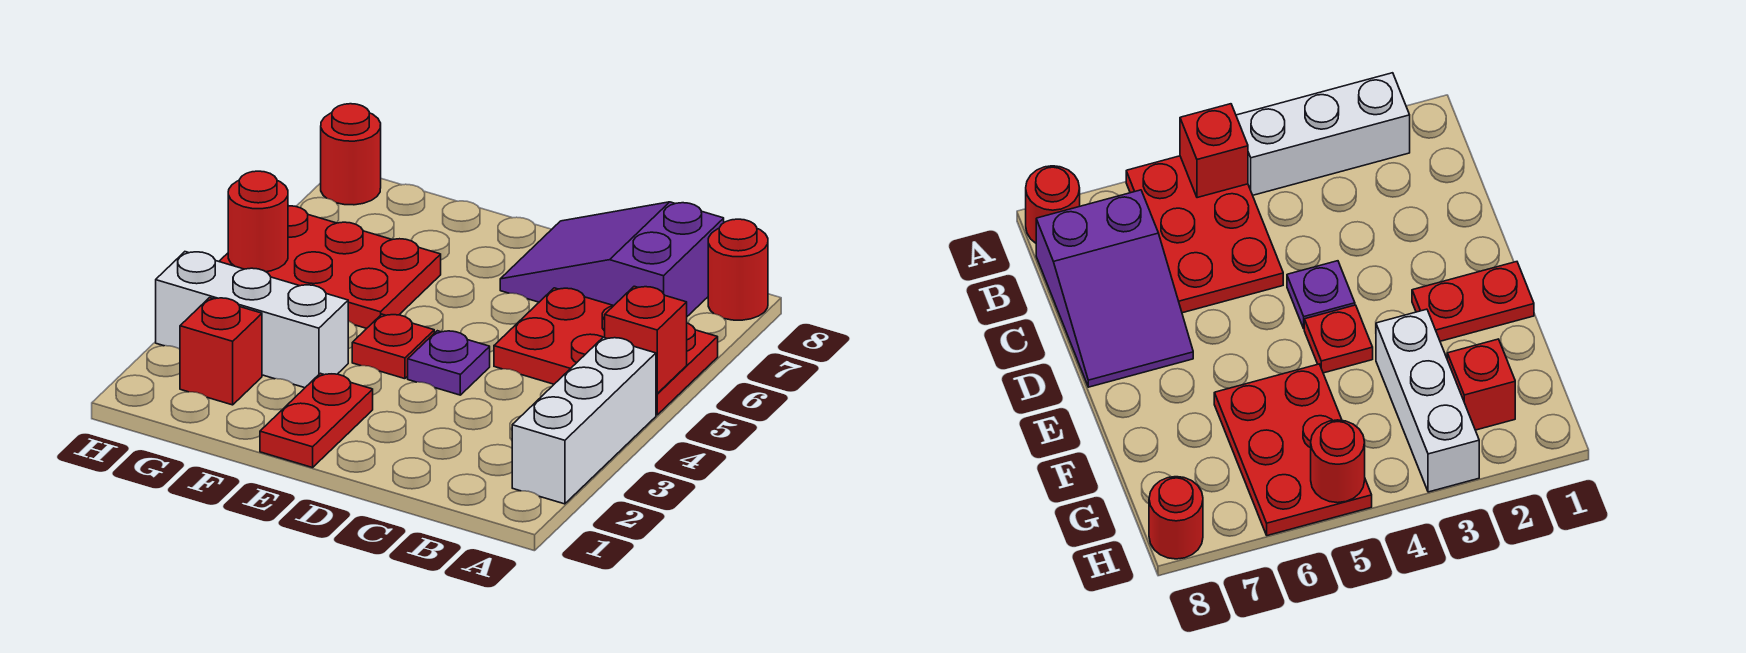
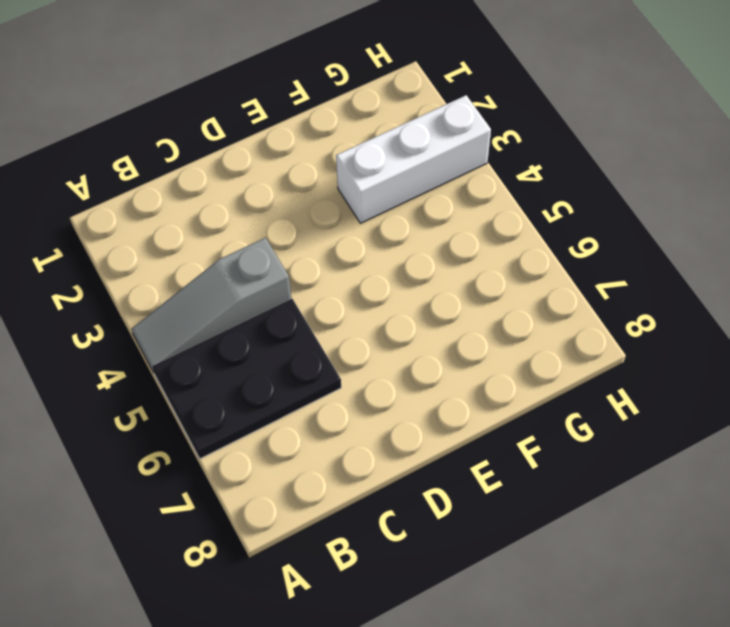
grey slope A4:C4 level 1 top C -> white brick A2:A4 level 1
black plate A5:C6 level 1 -> red plate A5:C6 level 1
none -> red round brick A8 level 1
none -> purple slope B7:D8 level 1 top B
none -> purple plate D4 level 1

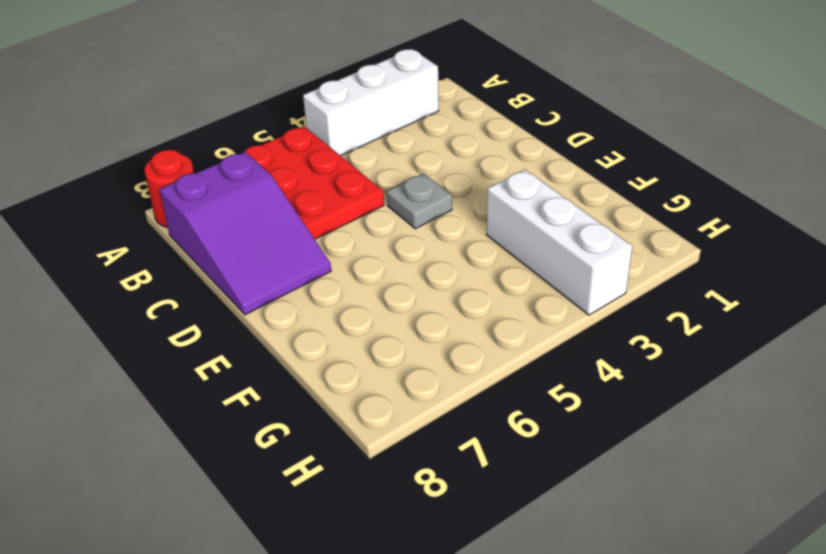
grey plate D4 level 1 -> purple plate D4 level 1
none -> red plate E1:E2 level 1
none -> red plate E4 level 1
none -> red plate F5:H6 level 1

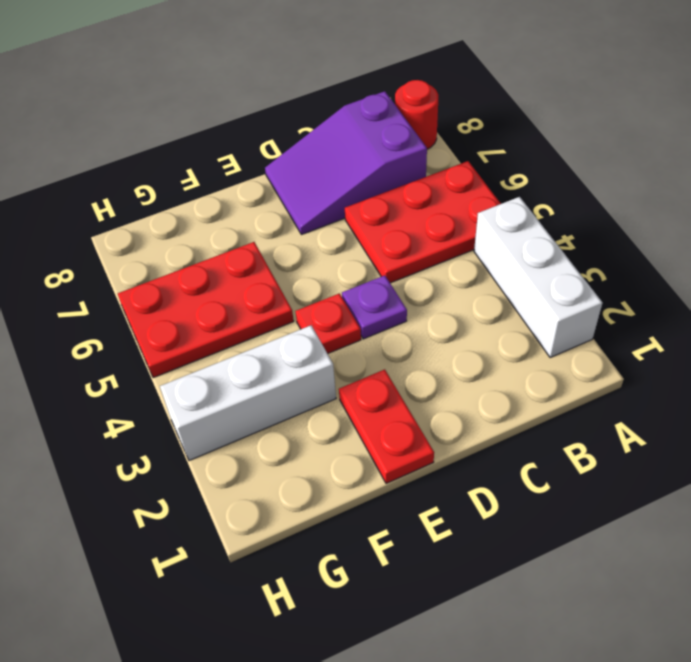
none -> red brick G2 level 1
none -> red round brick H8 level 1
none -> red brick A5 level 2

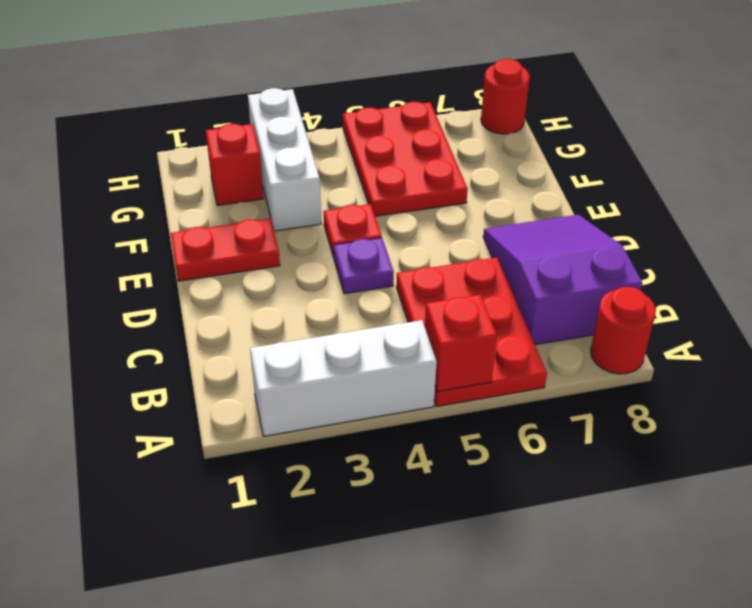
none -> red round brick H5 level 2

